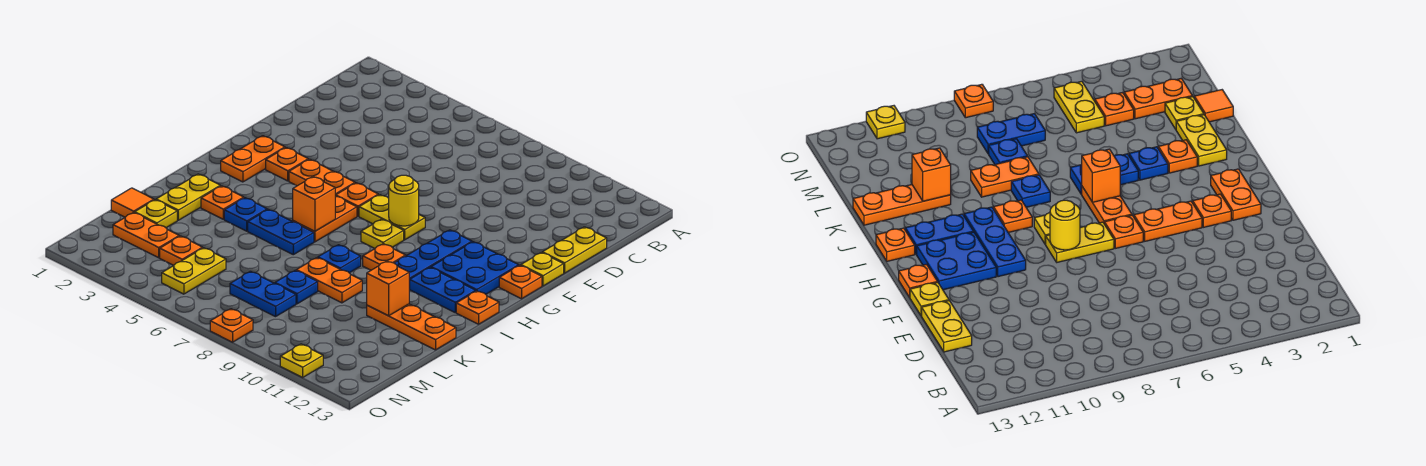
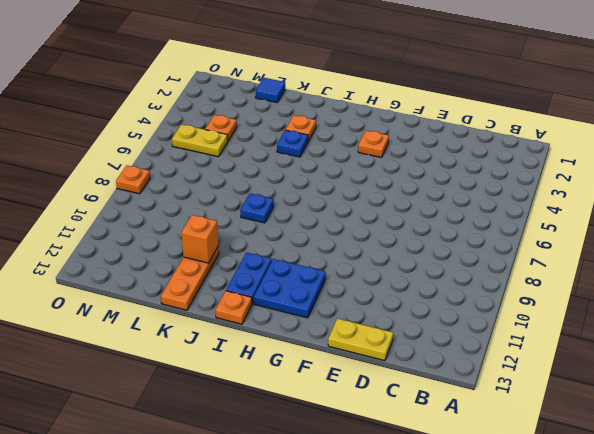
blue tile L1 level 1 -> orange tile L1 level 1
none -> yellow plate F13 level 1
none -> orange plate G2:H2 level 1
none -> orange plate G4:G5 level 1
none -> orange plate G6 level 1

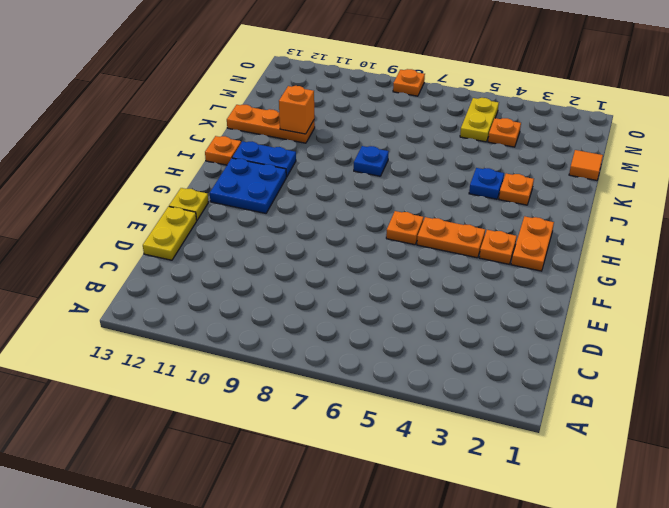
none -> yellow plate G7:G8 level 1
none -> blue plate G10:I10 level 1
none -> orange plate G13 level 1
none -> orange plate H6:I6 level 1

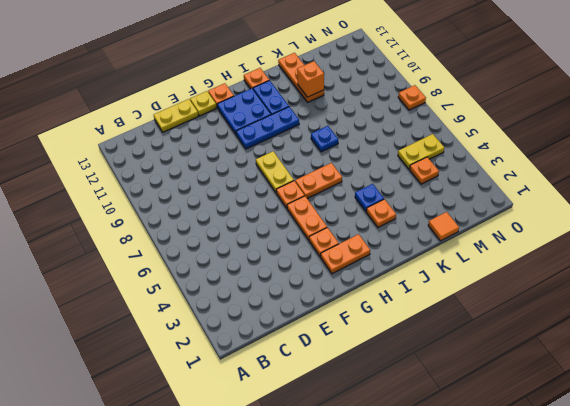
none -> yellow plate H8 level 1
none -> orange plate I9 level 1
none -> yellow plate J2:K2 level 1
none -> blue plate J5:J6 level 1

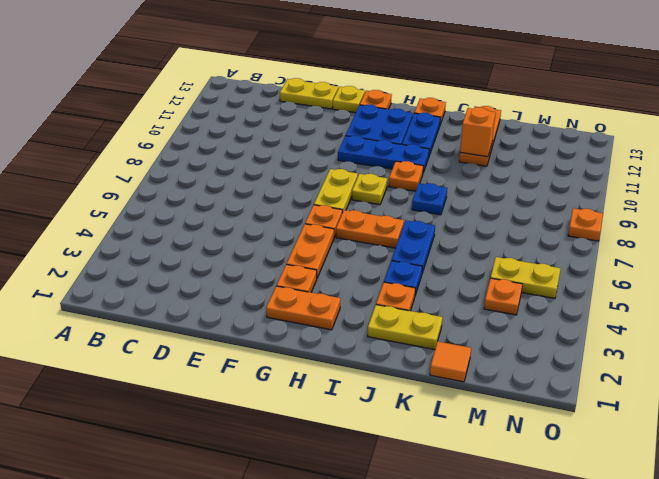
none -> orange plate K8:K9 level 1
none -> yellow plate L2 level 1
none -> blue plate L8 level 1
none -> orange plate M2:M3 level 1

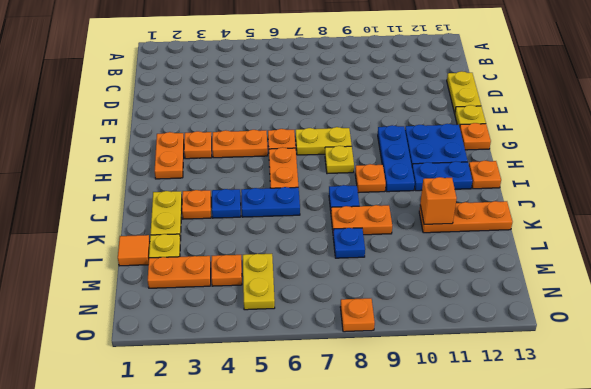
none -> blue plate M7:M8 level 1
none -> yellow plate O11 level 1
none -> yellow round brick G8 level 2
none -> orange brick I6 level 2

